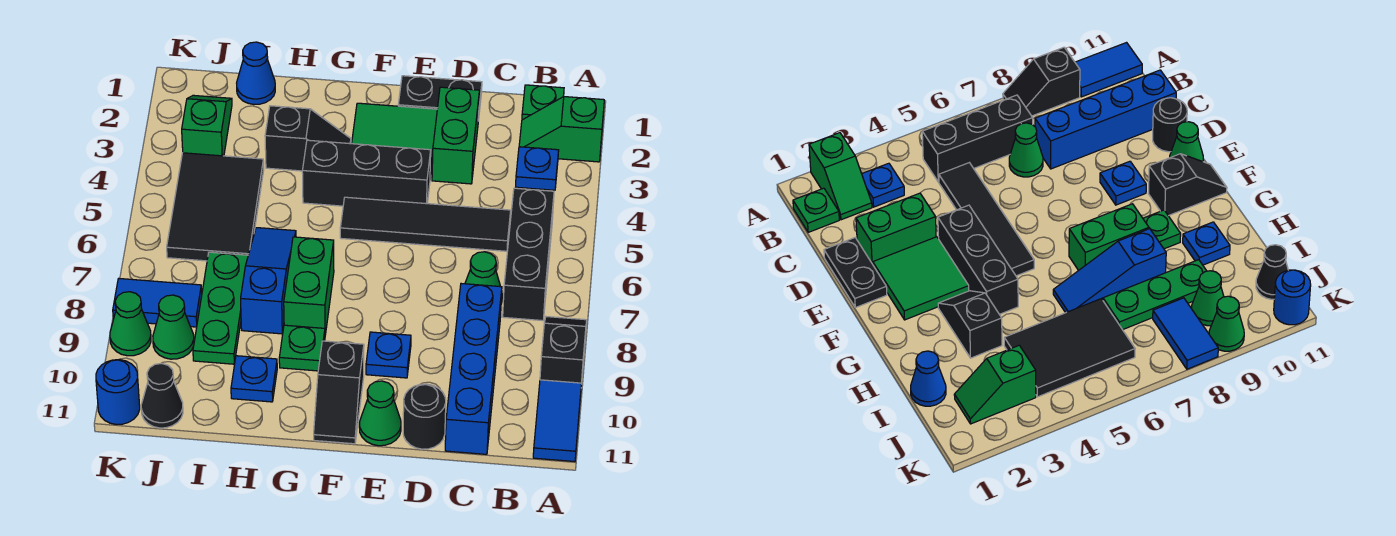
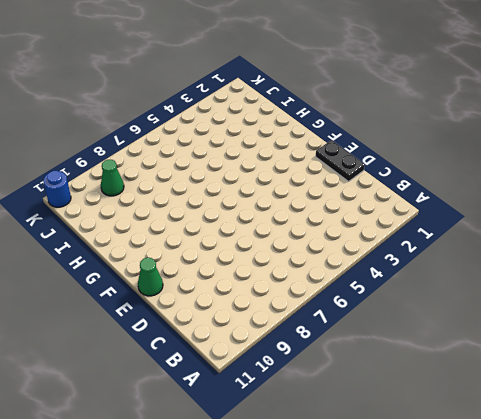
none -> green slope A2:B2 level 1 top A
none -> black slope A8:A9 level 1 top 9
none -> blue tile A10:A11 level 1
none -> green plate B1 level 1

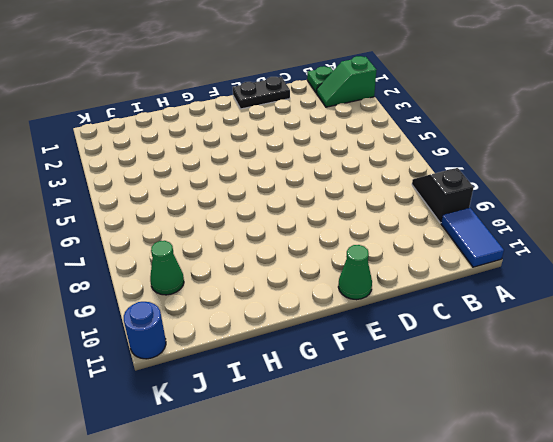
none -> blue plate B3 level 1
none -> black brick B5:B7 level 1
none -> black tile C5:F5 level 1
none -> green cone C7 level 1

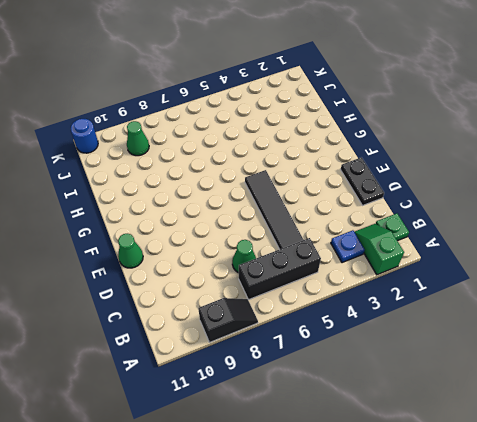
none -> blue tile A10:A11 level 1
none -> blue brick C8:C11 level 1
none -> green brick D2:D3 level 1
none -> black round brick D11 level 1

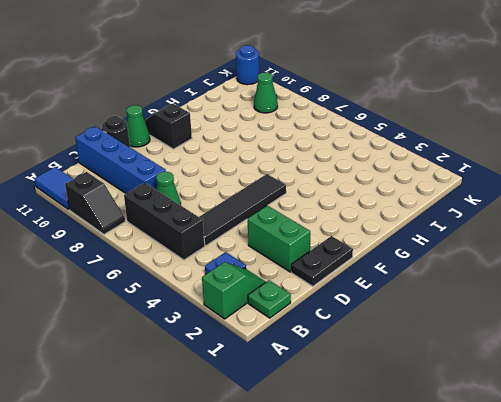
none -> green tile E2:F3 level 1
none -> black brick E4:G4 level 1
none -> blue plate E9 level 1
none -> black slope G3:H3 level 1 top H

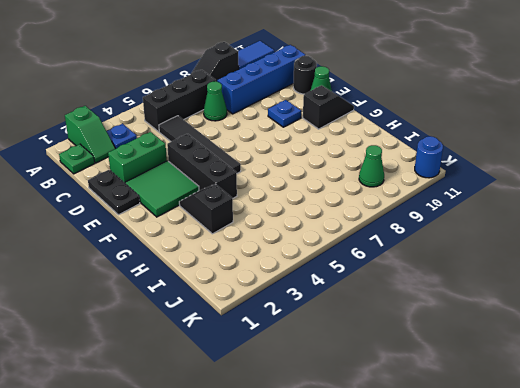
none -> green brick G7:G8 level 1
none -> green plate G9 level 1
none -> blue slope H6:H8 level 1 top 8
none -> blue plate H10 level 1

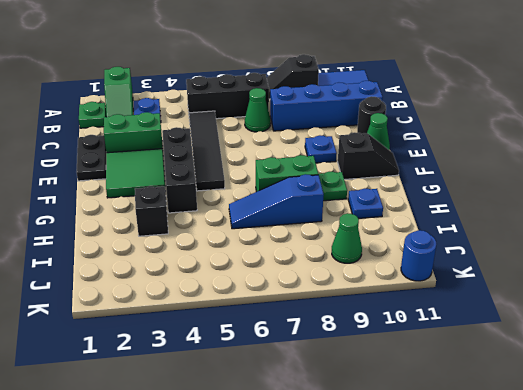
none -> blue cone I1 level 1
none -> black tile I4:J6 level 1
none -> green plate I7:I9 level 1
none -> green slope J2:J3 level 1 top 3

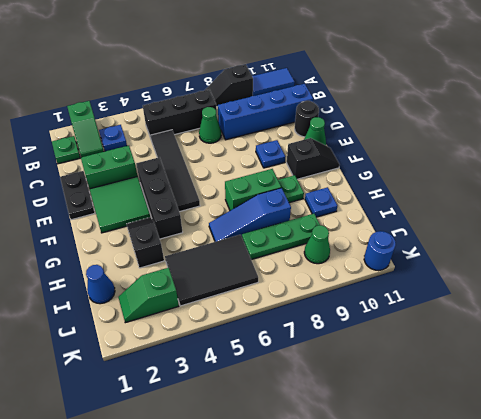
none -> blue tile J8:K8 level 1
none -> black cone J11 level 1
none -> green cone K9 level 1

